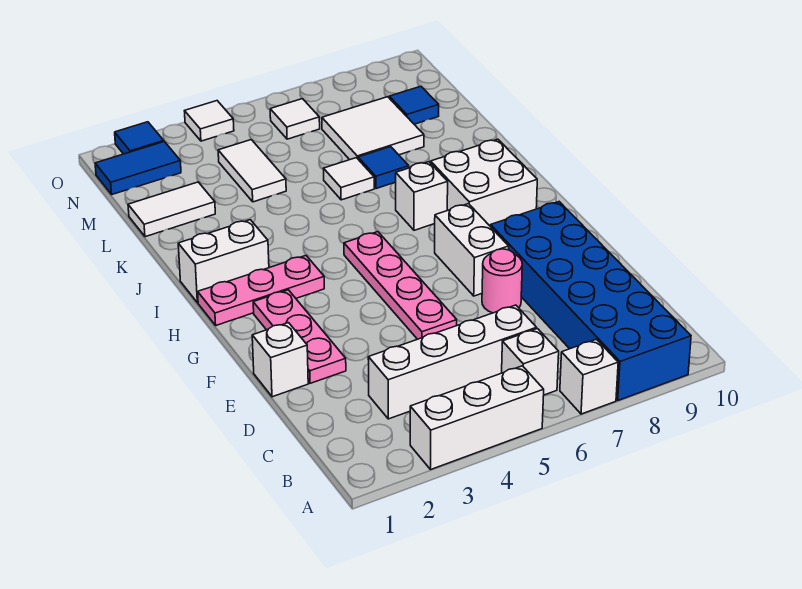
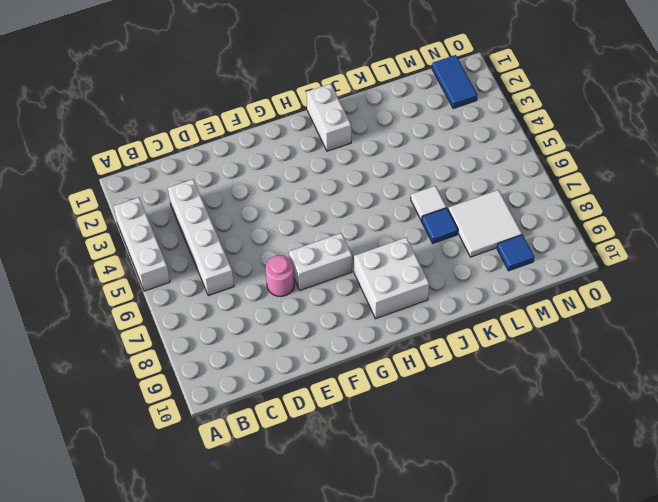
none -> white brick A7 level 1
none -> blue brick A8:F9 level 1
none -> white brick B6 level 1

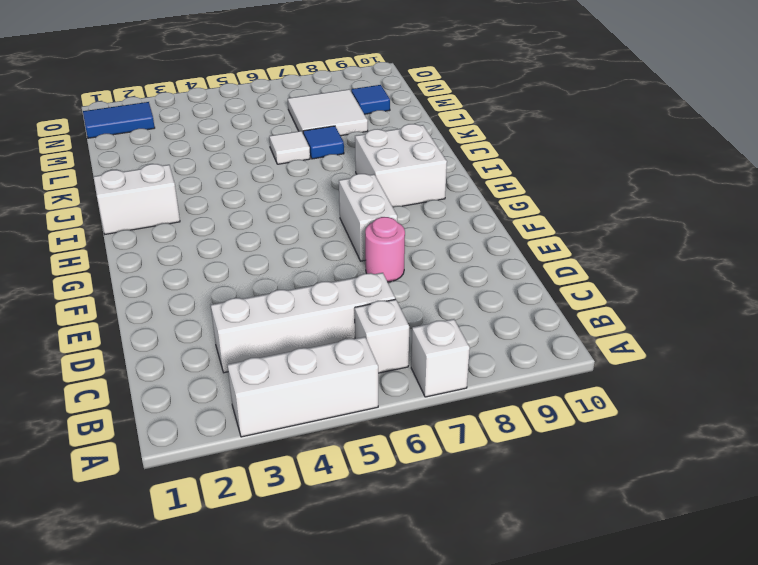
none -> blue brick A8:F9 level 1
none -> white brick E1 level 1
none -> pink plate E2:G2 level 1

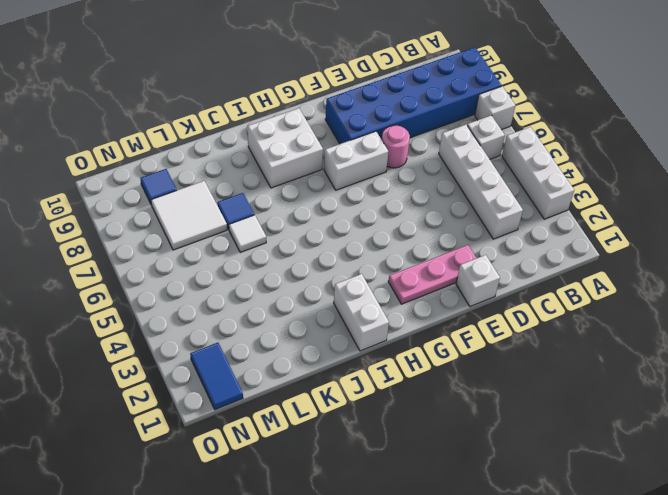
none -> pink plate E5:H5 level 1
none -> pink plate H1:H3 level 1
none -> white brick I7 level 1

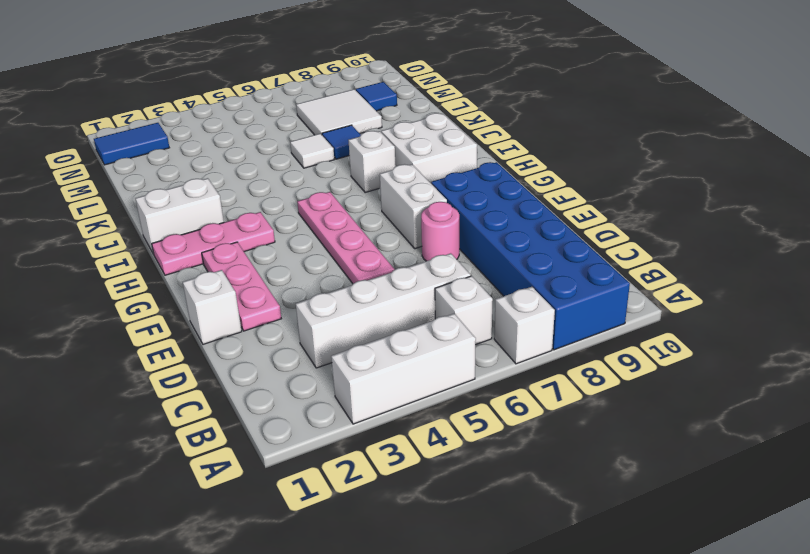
none -> white tile L1:L2 level 1
none -> white tile L4:M4 level 1
none -> white tile N6 level 1

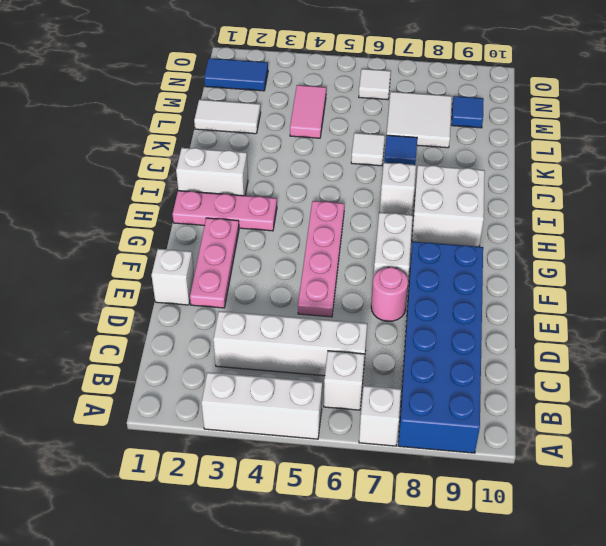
pink tile L4:M4 level 1 -> white tile L4:M4 level 1
none -> blue tile O2 level 1
none -> white tile O4 level 1

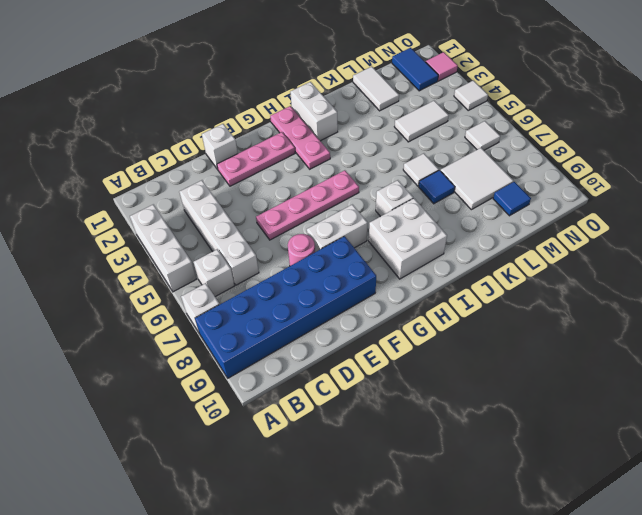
pink tile O2 level 1 -> blue tile O2 level 1

